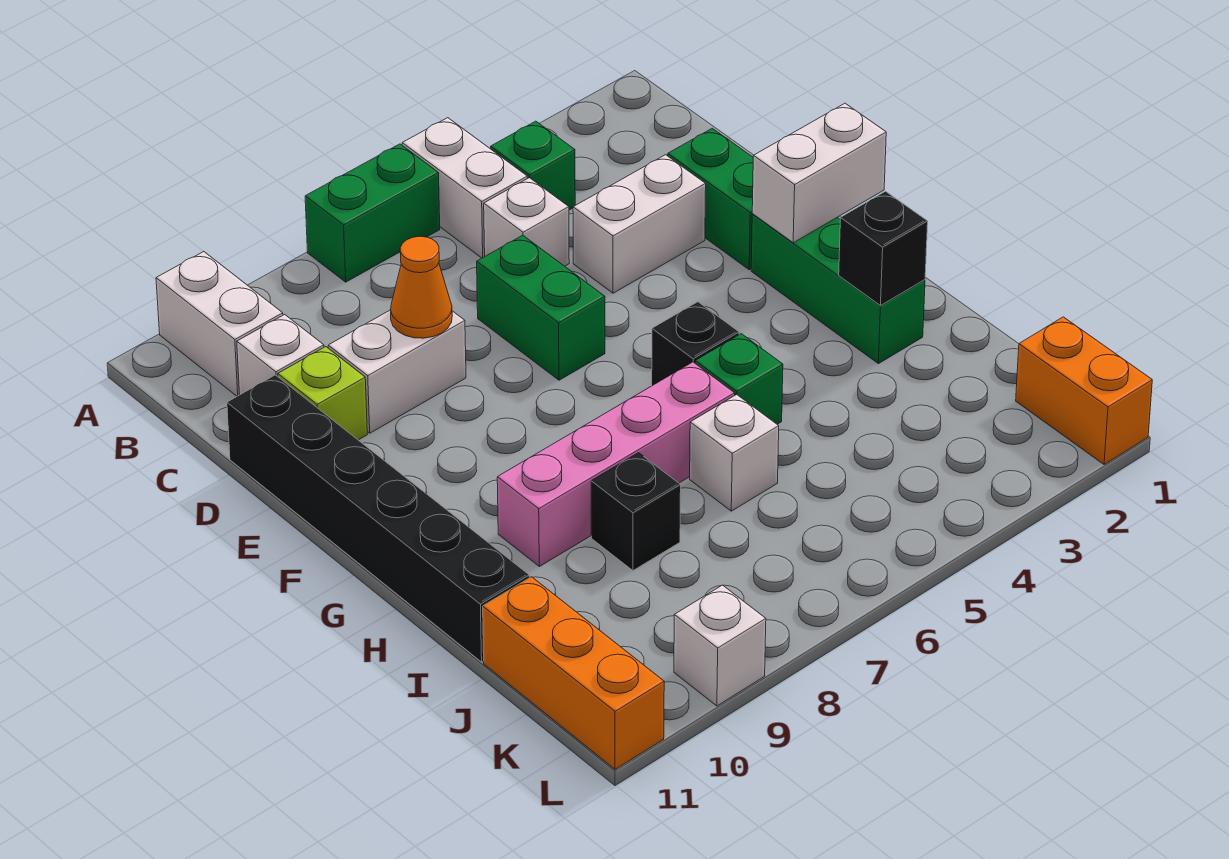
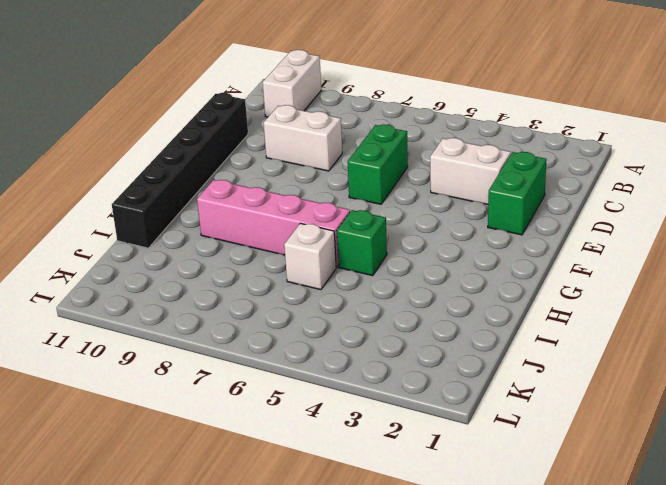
none -> white brick A5:B5 level 1
none -> green brick A6:A7 level 1
none -> green brick B4 level 1

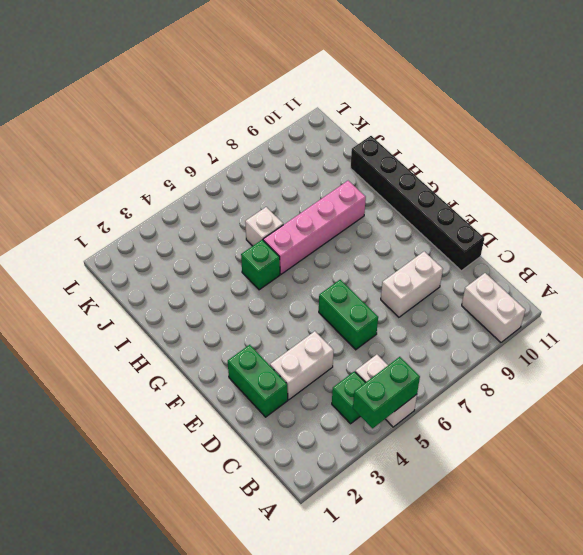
green brick A4:A5 level 2 -> green brick A6:A7 level 1
none -> white brick C5 level 1
none -> white brick C10 level 1
none -> lime brick D10 level 1

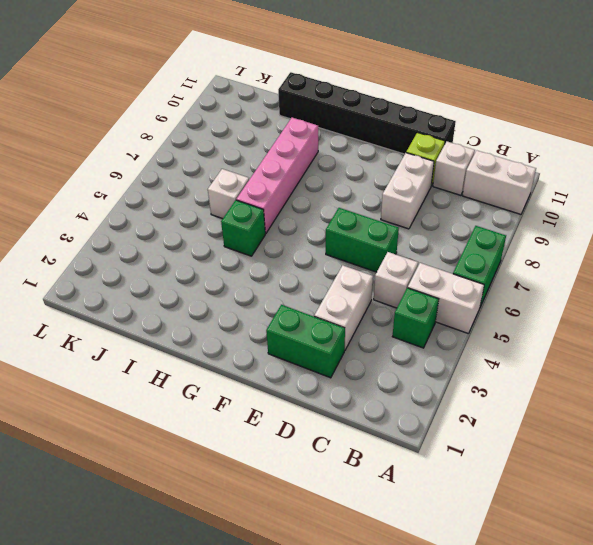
none -> green brick F2:H2 level 1
none -> black brick G5 level 1
none -> black brick I8 level 1

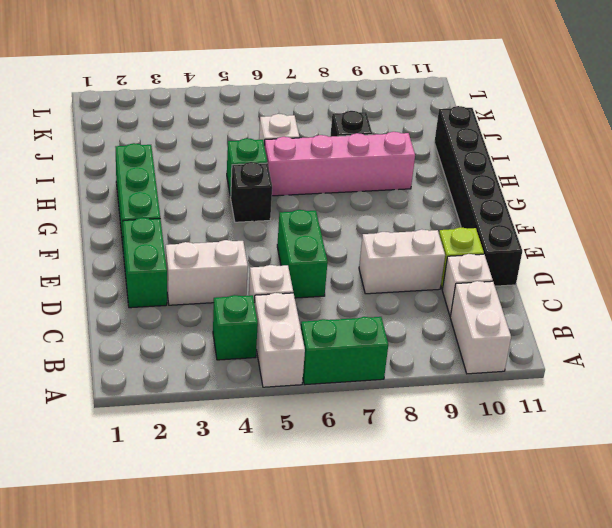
none -> orange brick J11:L11 level 1
none -> orange brick K1:L1 level 1
none -> white brick L9 level 1

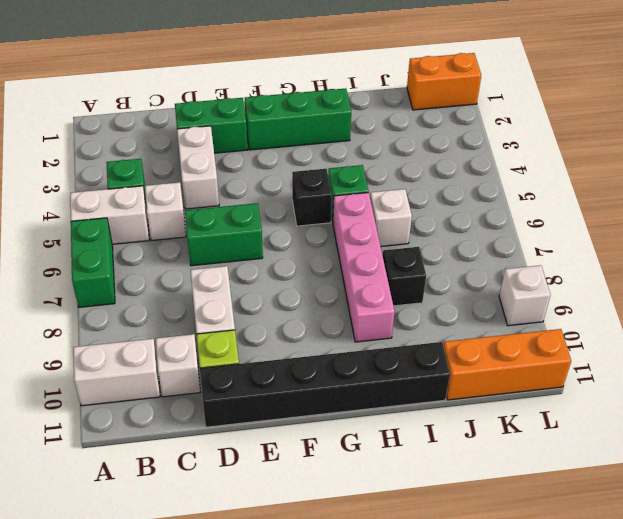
none -> orange cone D8 level 2
none -> white brick F1:F2 level 2
none -> black brick H2 level 2

